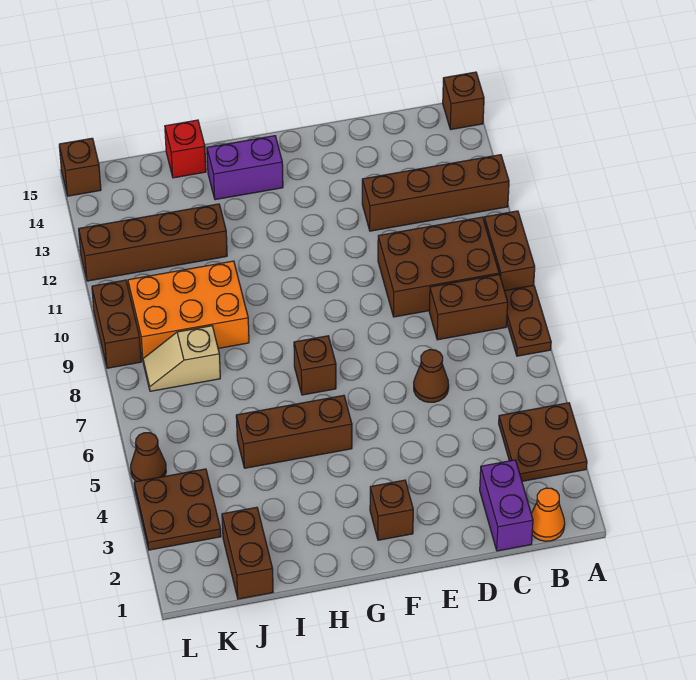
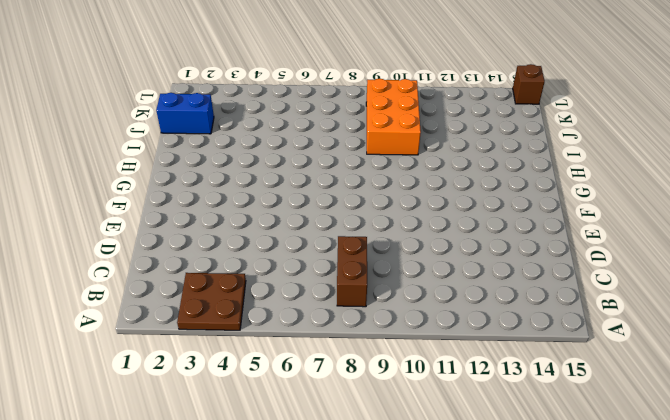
blue brick J1:J2 level 1 -> brown brick J1:J2 level 1
none -> brown plate A7:A8 level 1
none -> brown brick A9:A10 level 1
none -> brown brick A12:D12 level 1

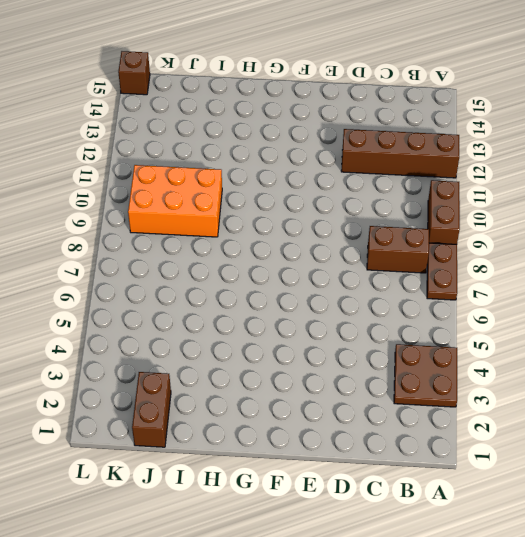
none -> brown brick A15 level 1
none -> orange cone B1 level 1
none -> brown brick B9:D10 level 1

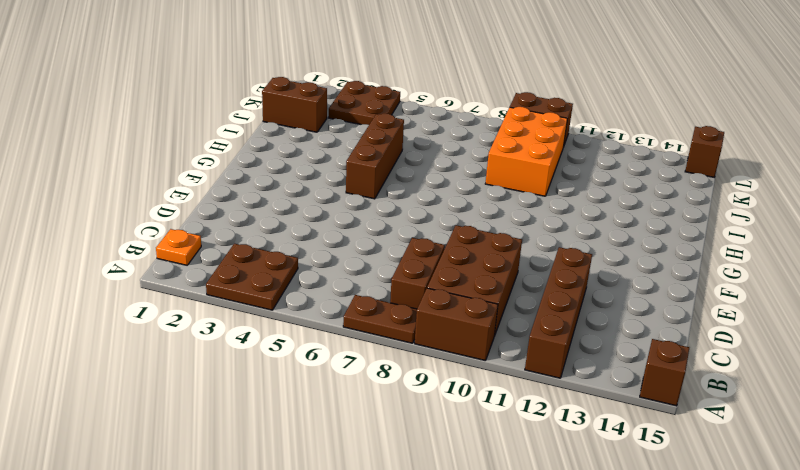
orange plate B1 level 1 -> orange cone B1 level 1
none -> purple brick C1:C2 level 1
none -> brown cone D6 level 1
none -> brown brick F2 level 1

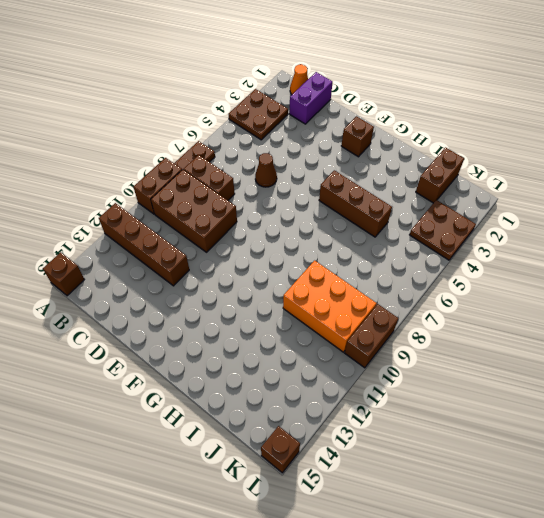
none -> brown brick G7 level 1
none -> purple brick G14:H14 level 1
none -> brown brick I12:L12 level 1

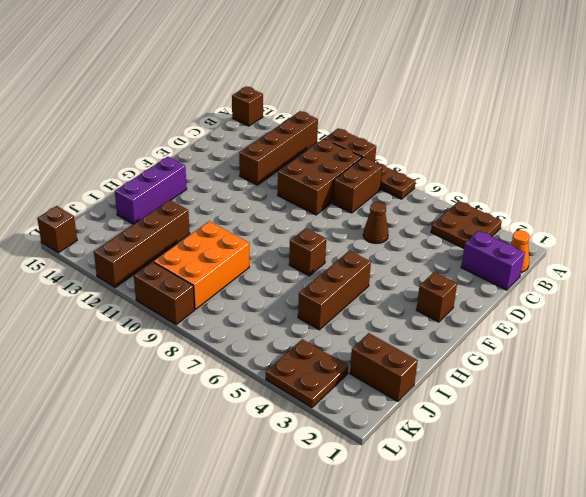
purple brick G14:I14 level 1 -> purple brick G14:H14 level 1
none -> red brick I15 level 1
none -> tan slope J8:K8 level 1 top J
none -> brown cone L5 level 1

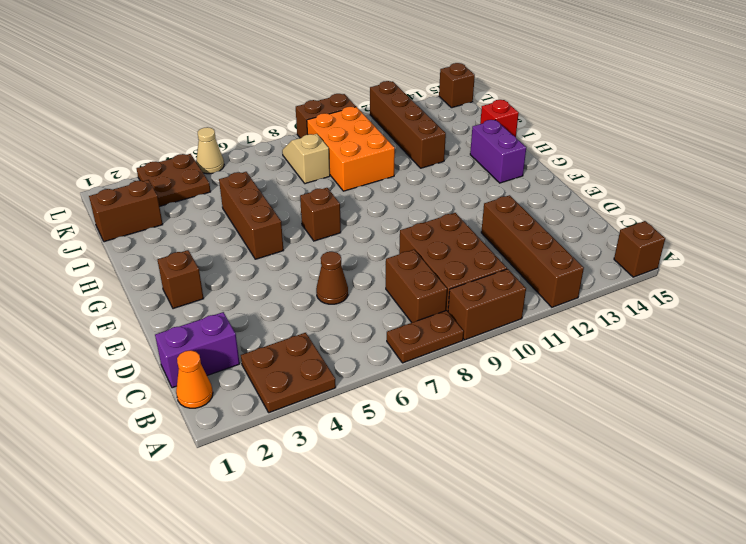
tan cone L5 level 1 -> brown cone L5 level 1

